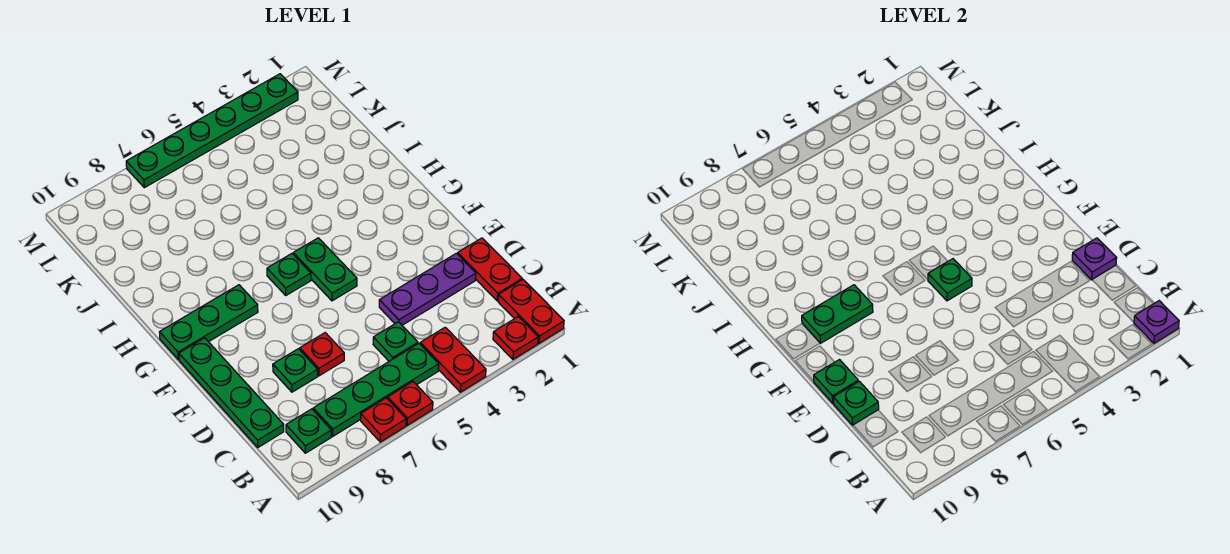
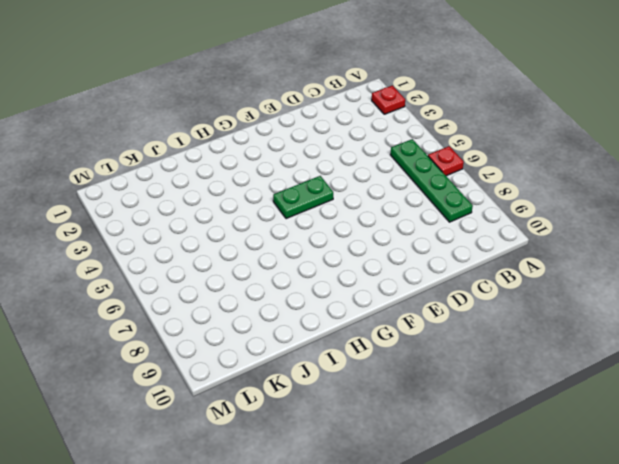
none -> red plate A1:B1 level 1
none -> red plate A4:B4 level 1
none -> red plate A7 level 1

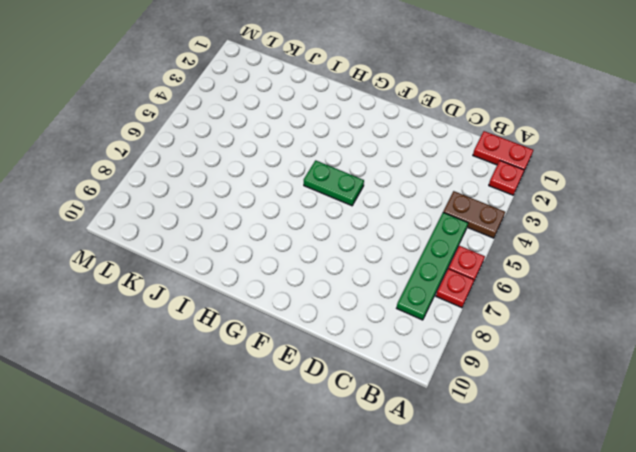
brown plate A4:B4 level 1 -> red plate A4:B4 level 1
none -> green plate B9 level 1
none -> red plate C1:D1 level 1
none -> green plate C5 level 1

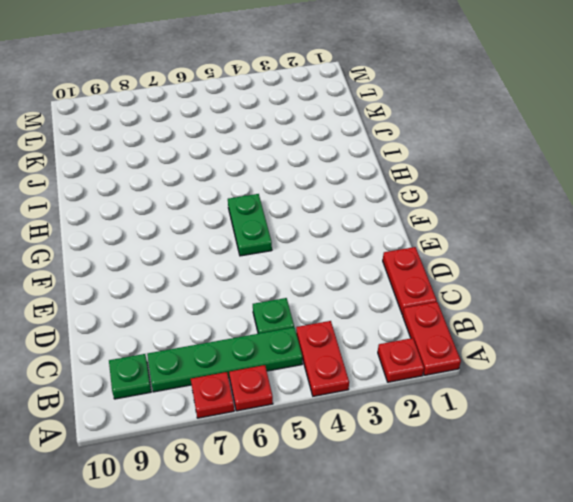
none -> green plate C10:F10 level 1
none -> purple plate D2:D4 level 1
none -> red plate D7 level 1

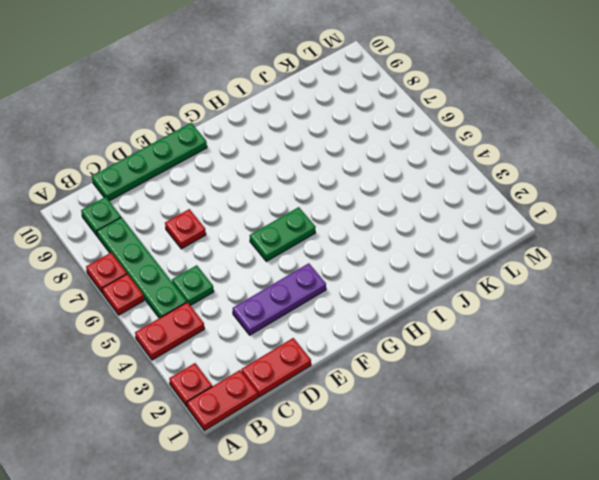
purple plate D3:F3 level 1 -> purple plate D2:D4 level 1
none -> green plate D8 level 1
none -> green plate G6 level 1
none -> green plate G8:G10 level 1

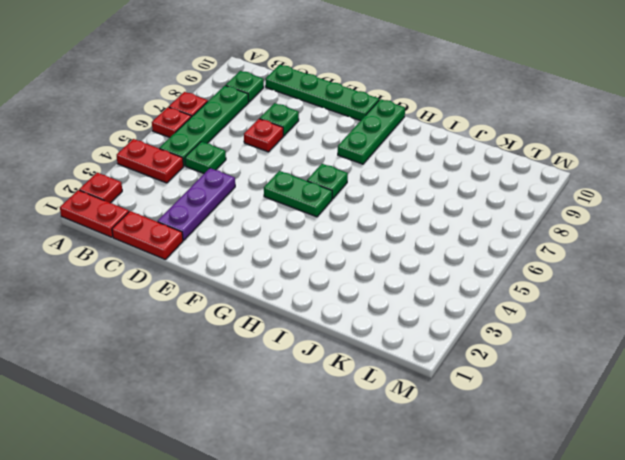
none -> green plate M2:M7 level 1
none -> purple plate A1 level 2
none -> purple plate D1 level 2

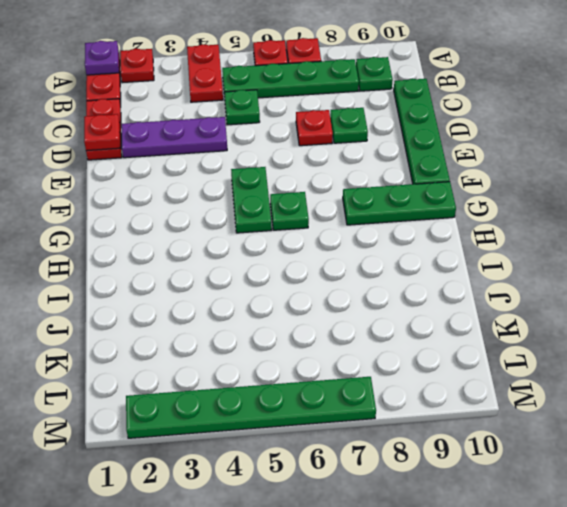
red plate D1 level 2 -> purple plate D1 level 2
none -> green plate D10 level 2
none -> green plate E10 level 2
none -> green plate F5 level 2

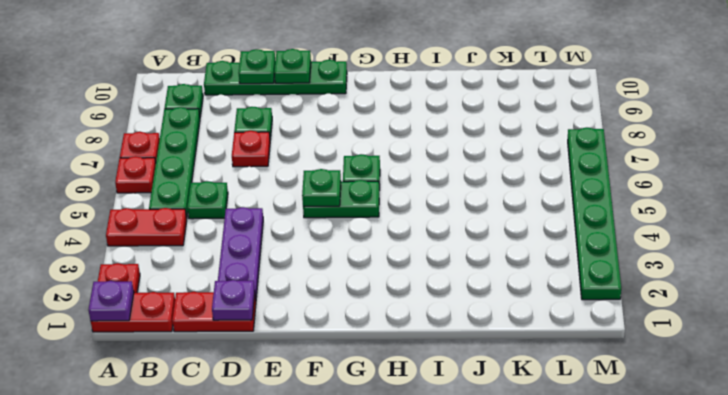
none -> green plate G8:G10 level 1
none -> green plate G8:G9 level 2

